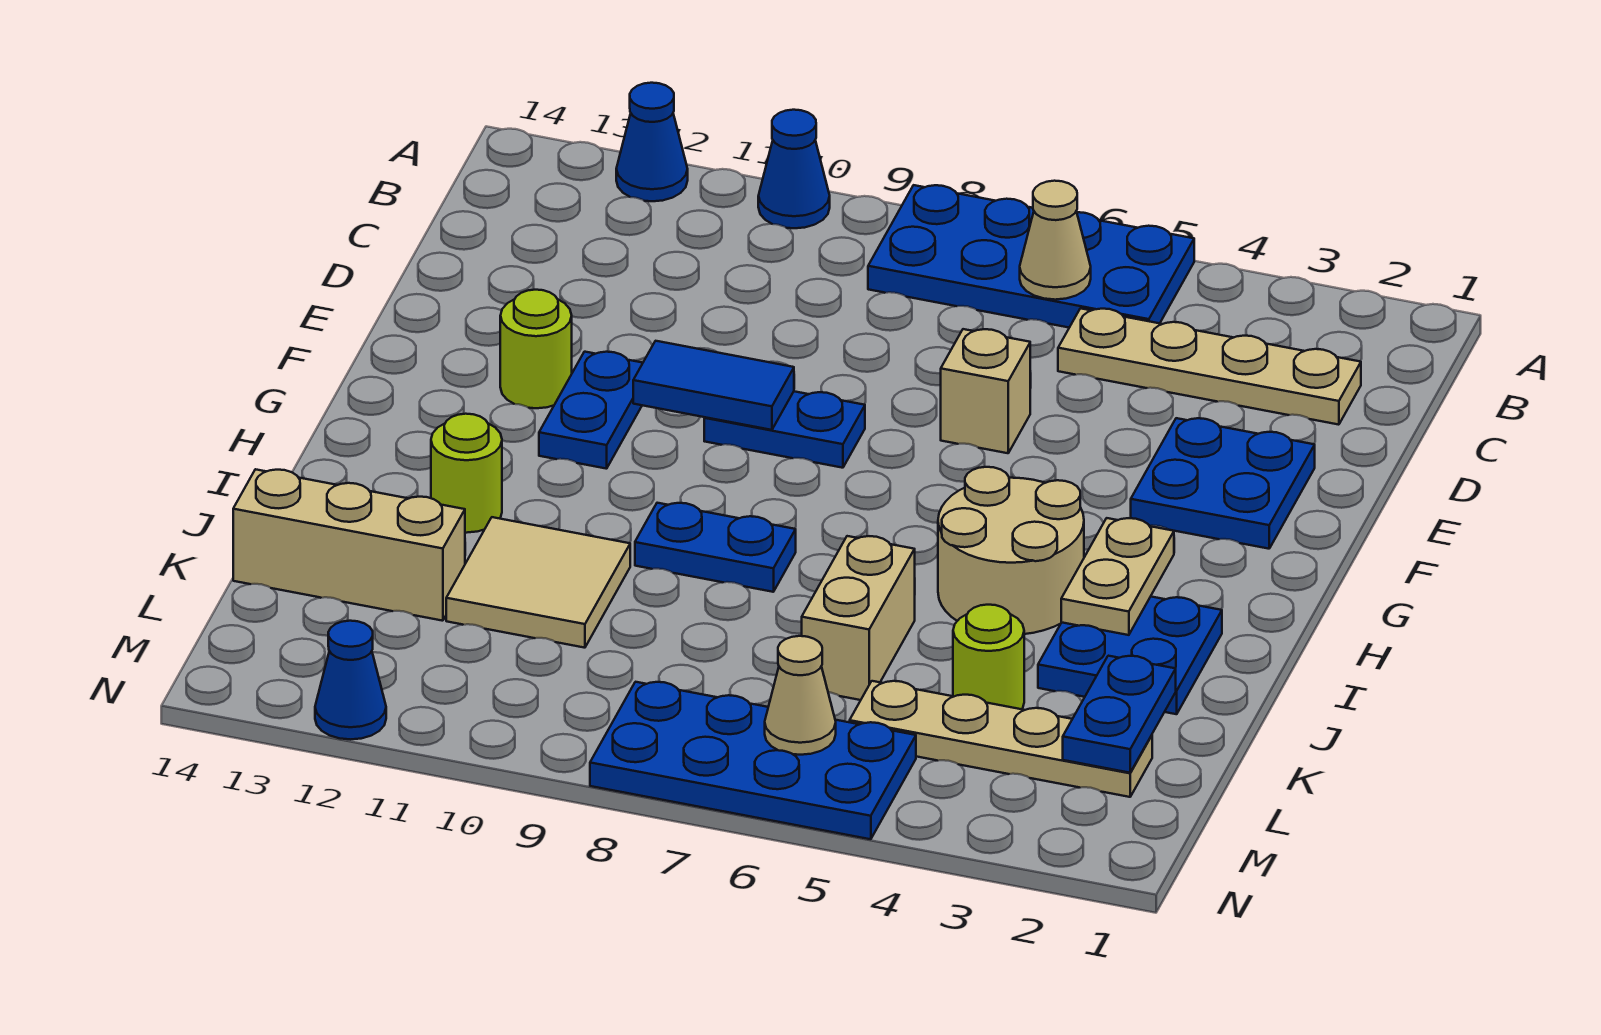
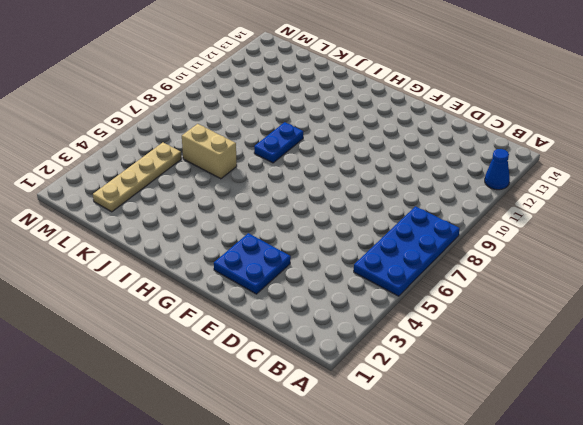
none -> blue cone A10 level 1
none -> tan plate C2:C5 level 1
none -> tan brick E6 level 1

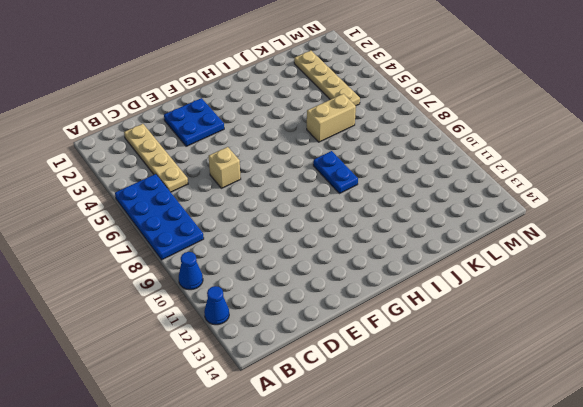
none -> blue plate F8:F9 level 1
none -> blue plate F11:G11 level 1
none -> lime round brick F12 level 1

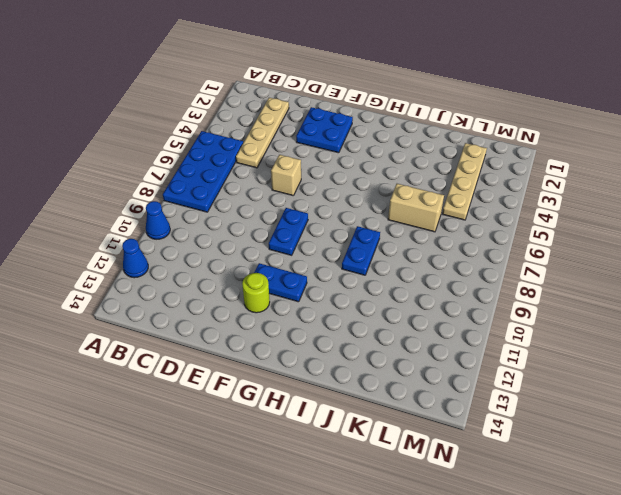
none -> tan round brick H4:I5 level 1
none -> blue plate I2:J3 level 1
none -> lime round brick I12 level 1

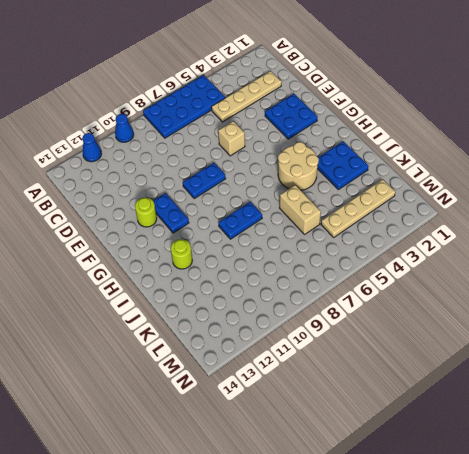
none -> tan tile J10:K11 level 1
none -> lime round brick K4 level 1
none -> tan brick K12:K14 level 1

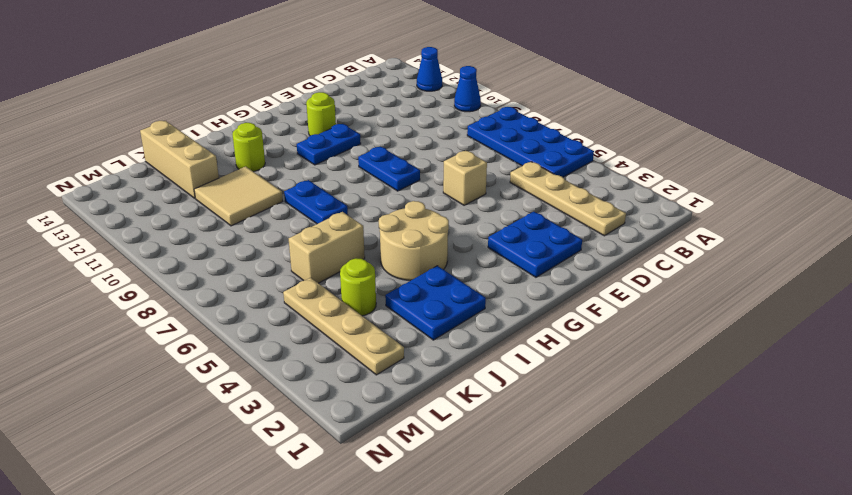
none -> blue plate M5:N8 level 1
none -> blue cone N12 level 1
none -> tan cone B6 level 2

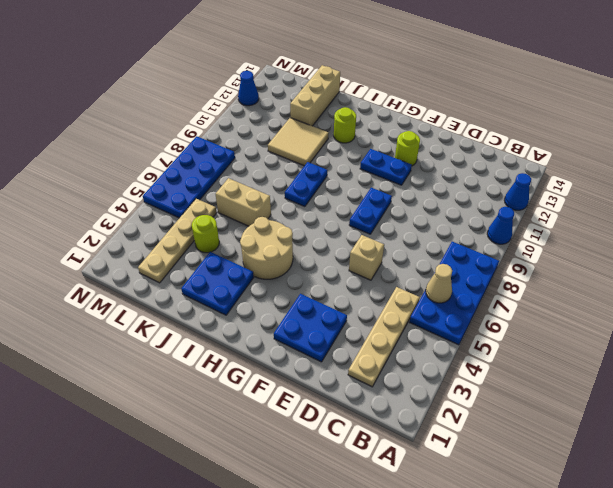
none -> blue tile F9:F10 level 2
none -> tan plate H3:I3 level 2
none -> blue plate K2:L2 level 2

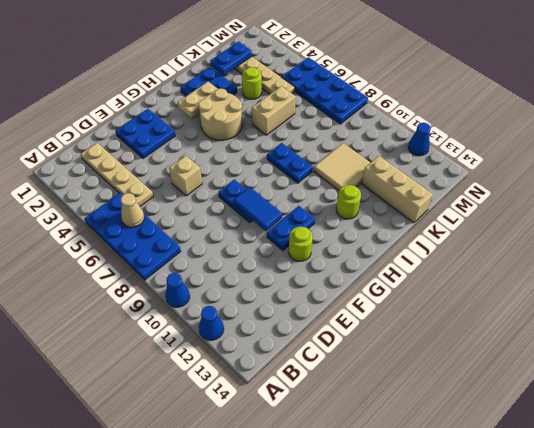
none -> tan cone M6 level 2

